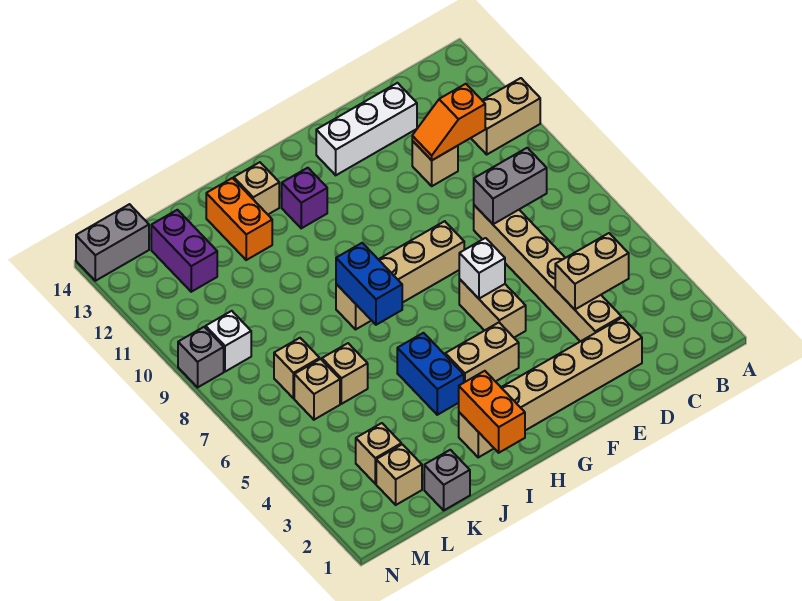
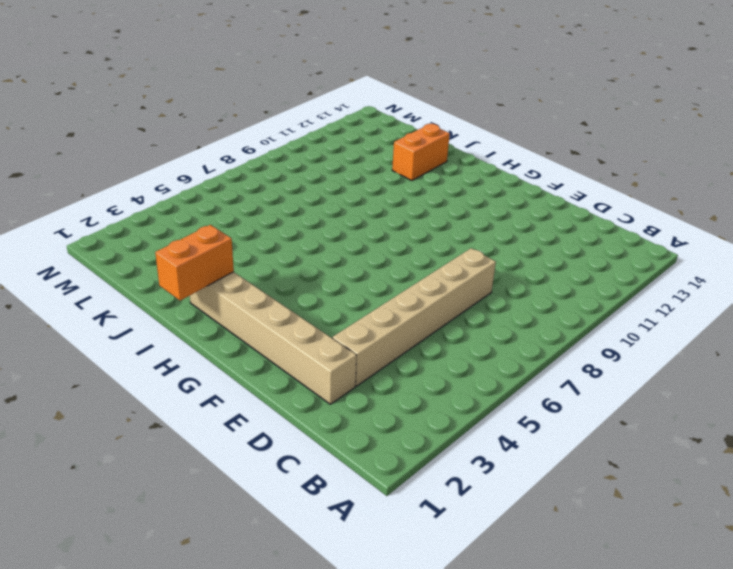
none -> tan brick A11:B11 level 1
none -> tan brick D11 level 1
none -> white brick D13:F13 level 1

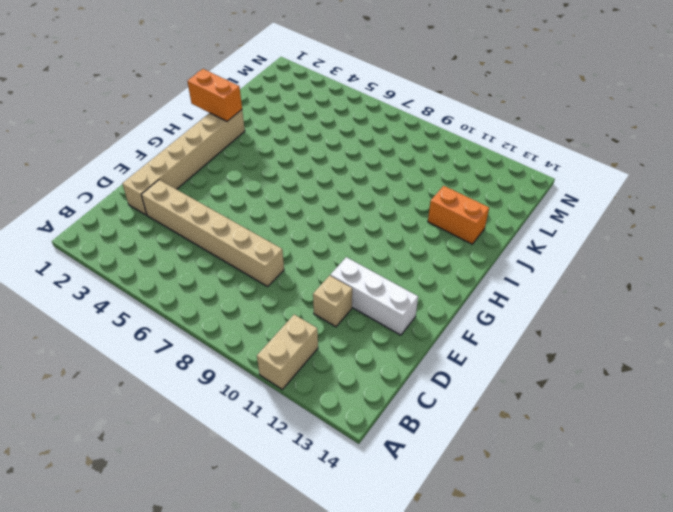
white brick E11:E13 level 1 -> white brick D13:F13 level 1
none -> tan brick F5:F6 level 1
none -> tan brick F8:I8 level 1
none -> tan brick G4:H4 level 1

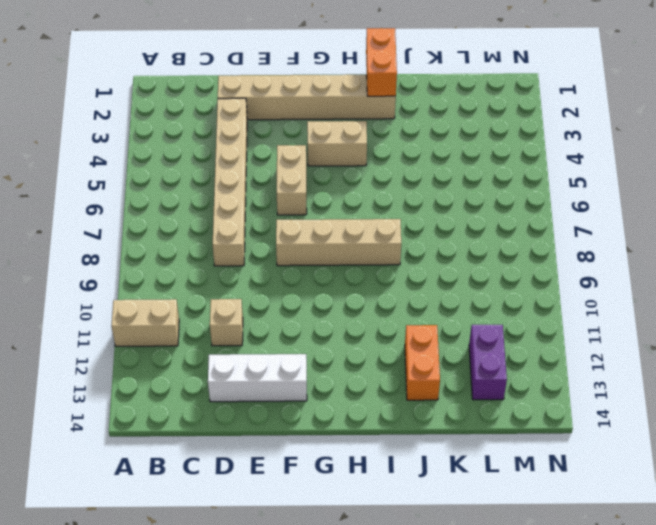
none -> purple brick H12 level 1
none -> blue brick I4:I5 level 1
none -> tan brick I13 level 1

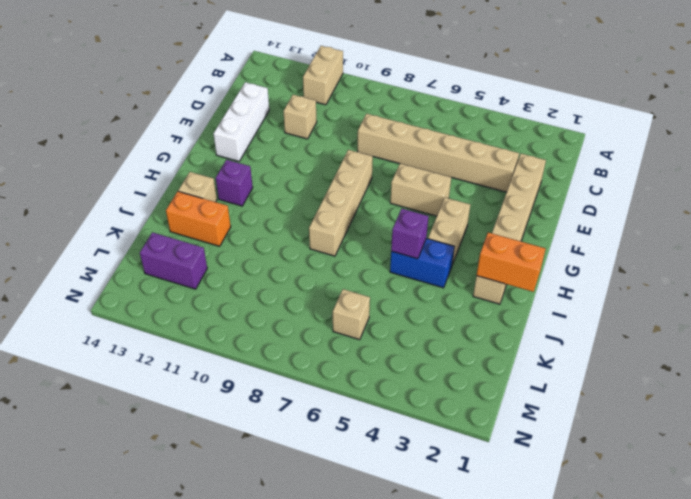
purple brick I5 level 2 -> none
none -> grey brick K1 level 1
none -> tan brick K6 level 1
none -> tan brick L2 level 1

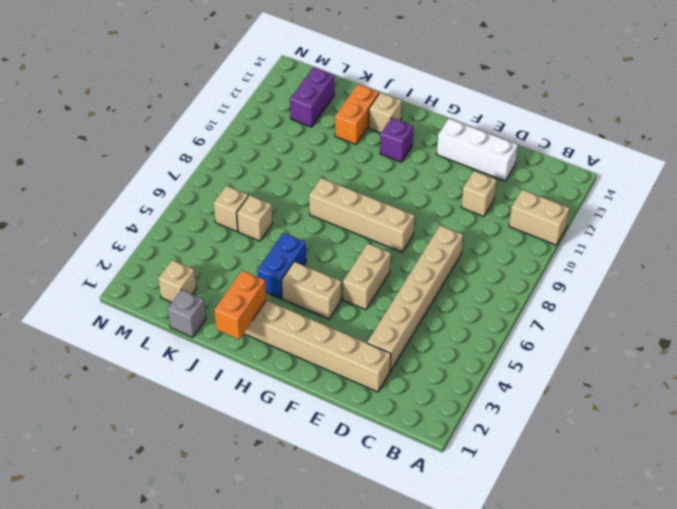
none -> tan brick L3 level 1
none -> tan brick L7 level 1
none -> white brick M9 level 1

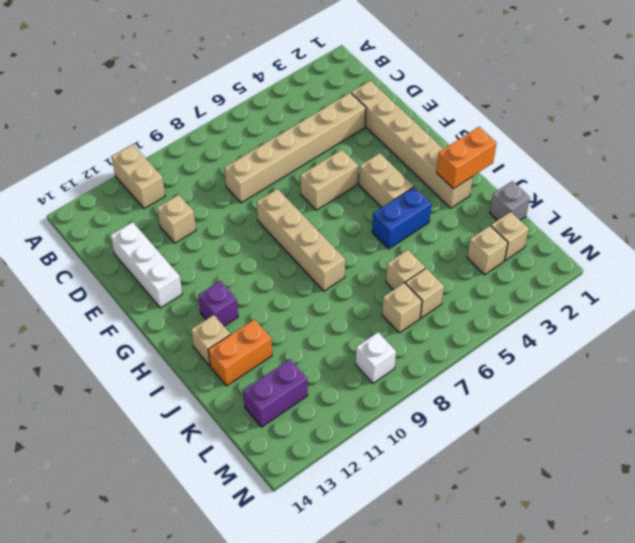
none -> grey brick M14:N14 level 1
none -> grey brick N9 level 1
none -> tan brick C4:D4 level 2

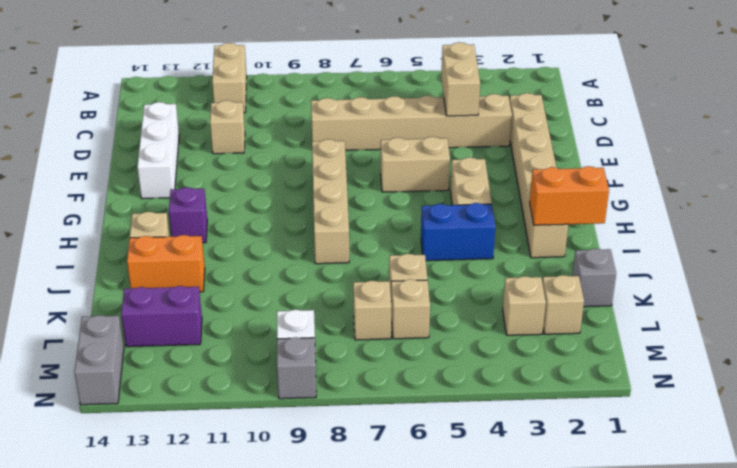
none -> grey brick C8:D8 level 2
none -> orange slope C11:D11 level 2 top C
none -> white brick F6 level 2

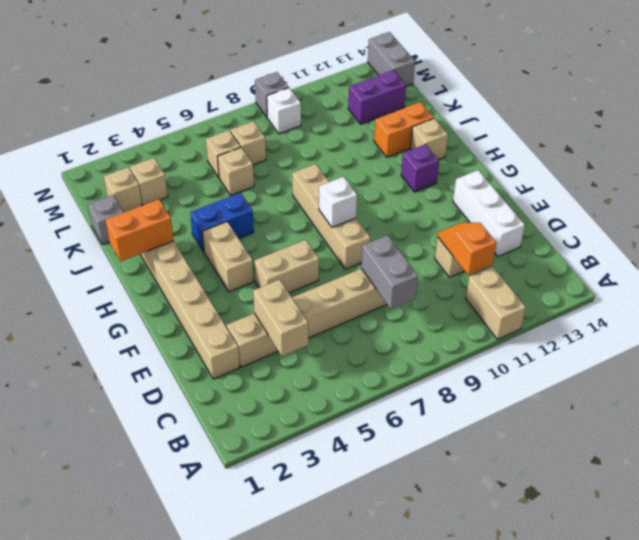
white brick G8 level 2 -> white brick F6 level 2
none -> blue brick I7:I8 level 2

